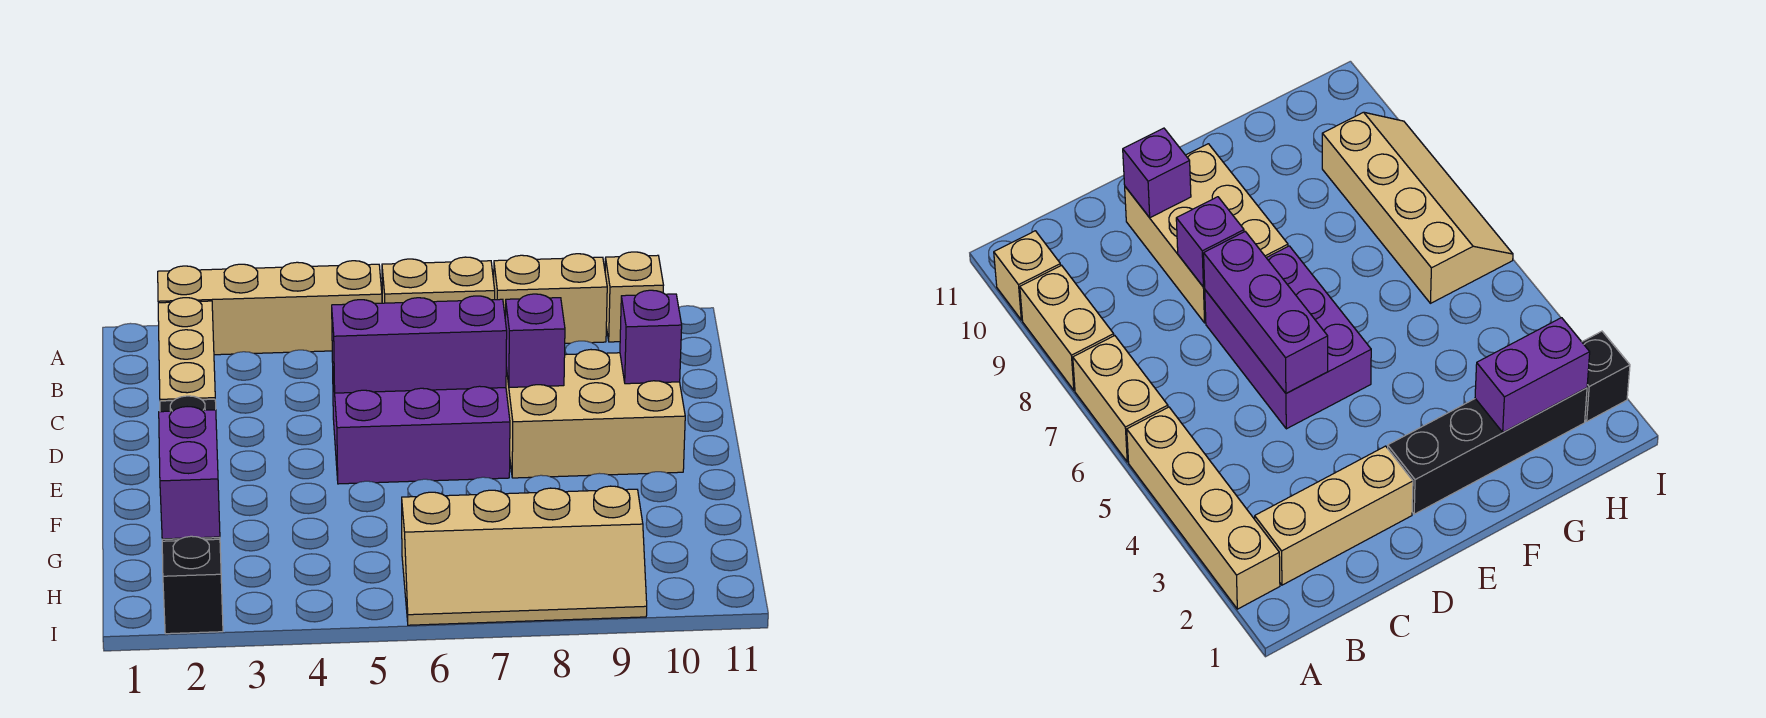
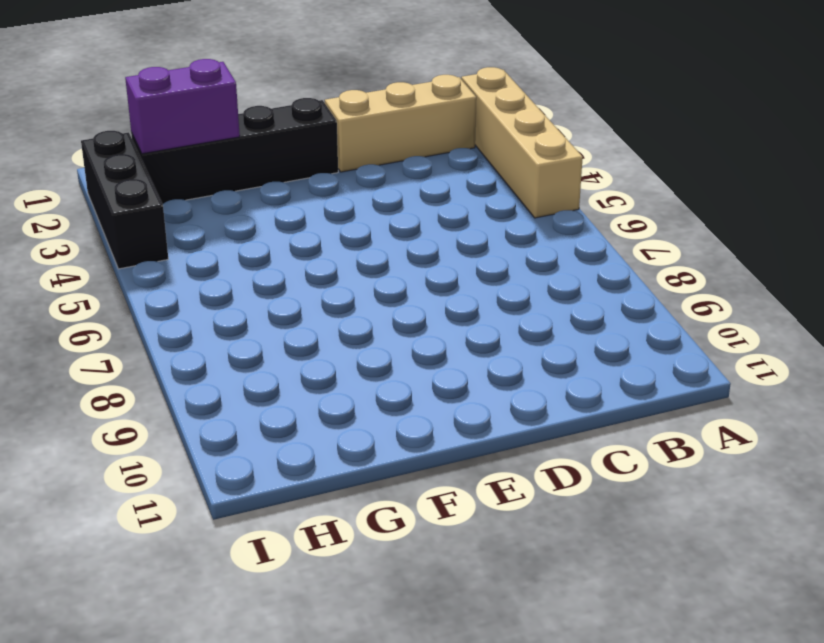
black brick I2:I4 level 1 -> black brick I2 level 1
none -> tan brick A6:A7 level 1
none -> tan brick A8:A9 level 1
none -> tan brick A10 level 1

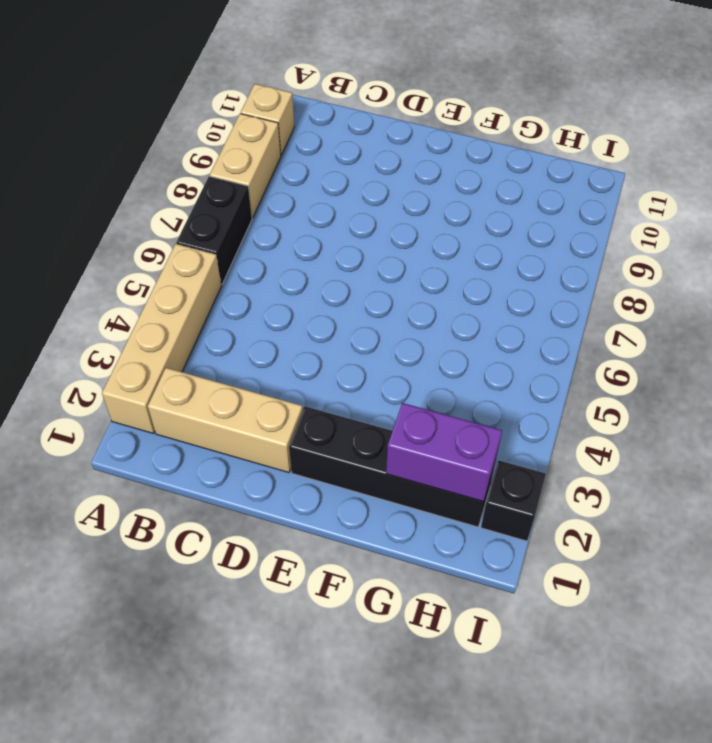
black brick A6:A7 level 1 -> tan brick A6:A7 level 1
none -> purple brick D5:E7 level 1
none -> tan brick D8:E10 level 1
none -> tan slope H6:I9 level 1 top H

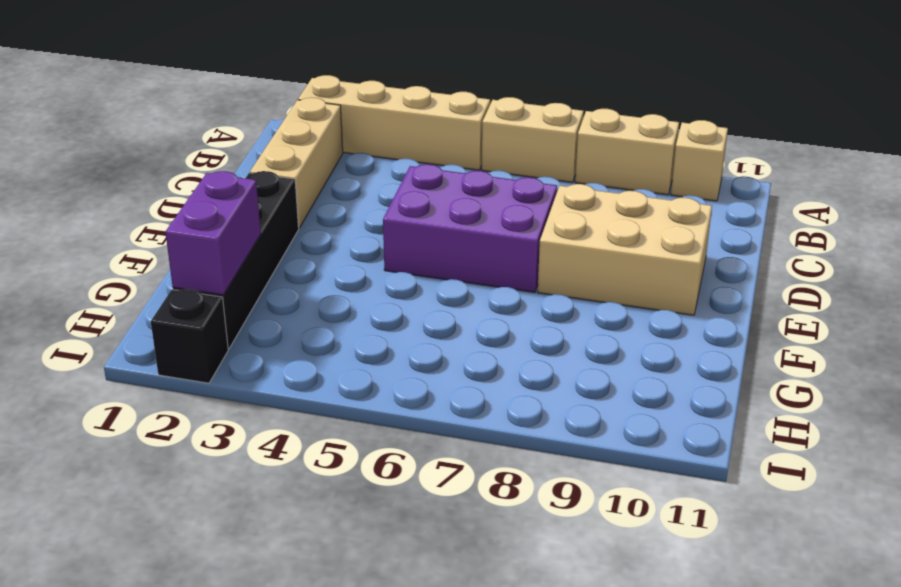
none -> tan slope H6:I9 level 1 top H
none -> purple brick D5:D7 level 2
none -> purple brick D8 level 2

